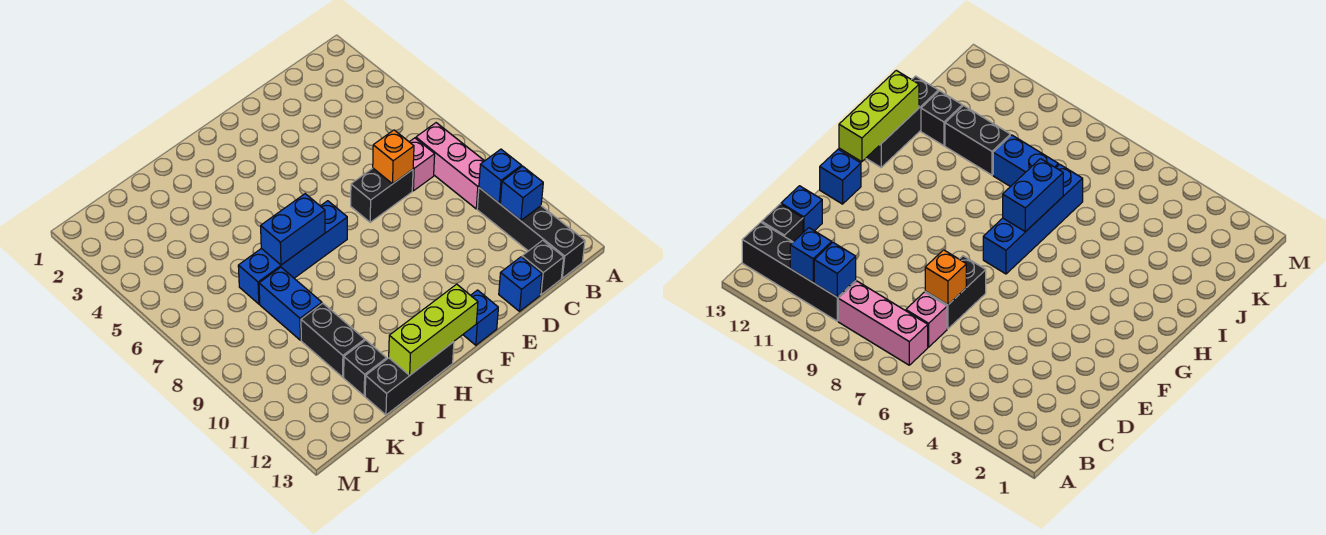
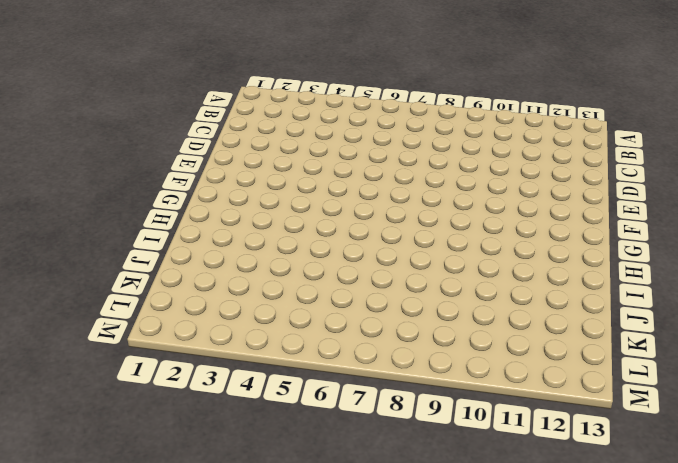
none -> pink brick B7:B9 level 1
none -> black brick B10:B13 level 1
none -> pink brick C7 level 1

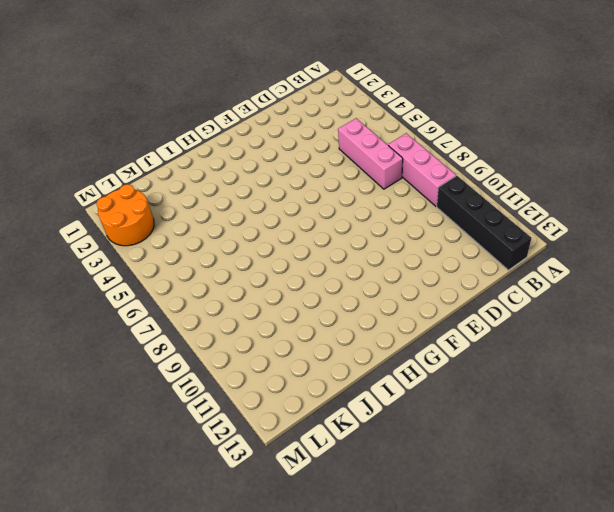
pink brick C5:C7 level 1 -> pink brick C7 level 1
orange round brick L2:M3 level 1 -> none
none -> black brick C13 level 1
none -> black brick D7:E7 level 1
none -> blue brick D13 level 1

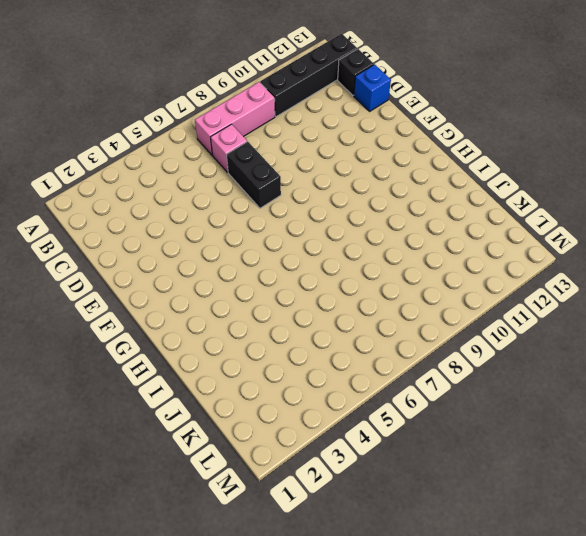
none -> blue brick F13 level 1
none -> blue brick G7:J7 level 1
none -> black brick H13:J13 level 1

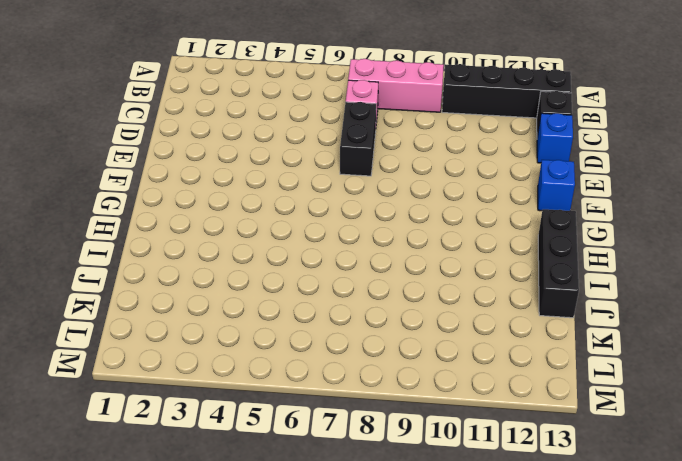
none -> blue brick G7:J7 level 1
none -> blue brick J8:J9 level 1
none -> black brick J10:J11 level 1

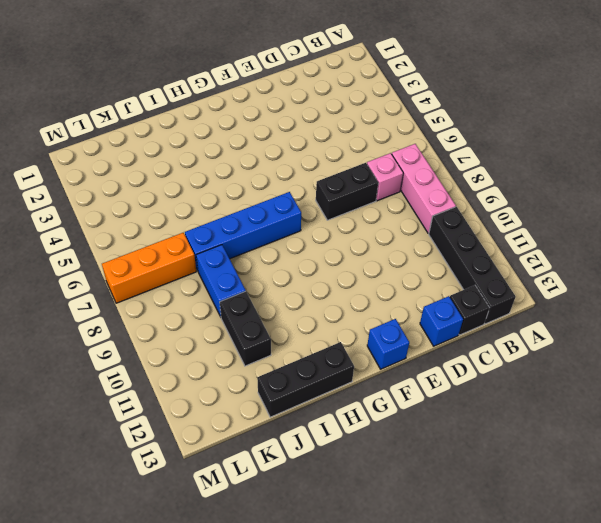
orange brick K7:M7 level 1 -> none
none -> black brick J12 level 1
none -> blue brick B10 level 2
none -> blue brick B11 level 2

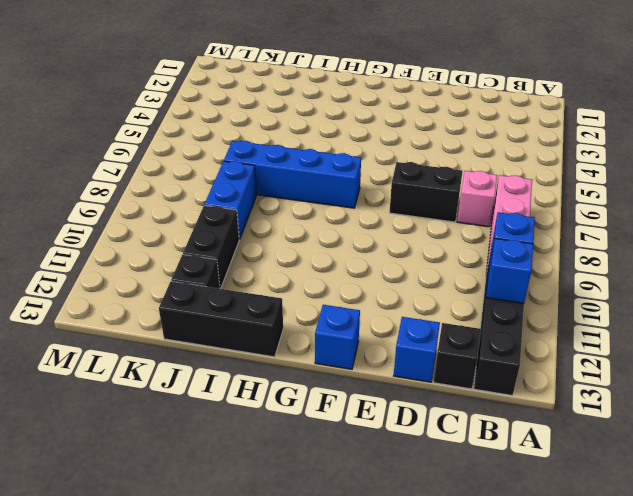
none -> orange brick D7 level 2
none -> lime brick G13:I13 level 2
none -> blue brick H7:I7 level 2

